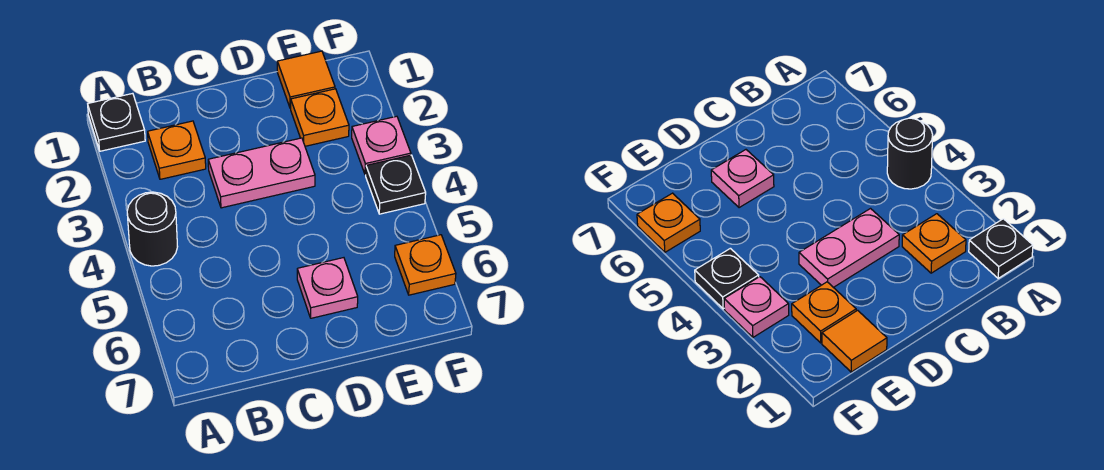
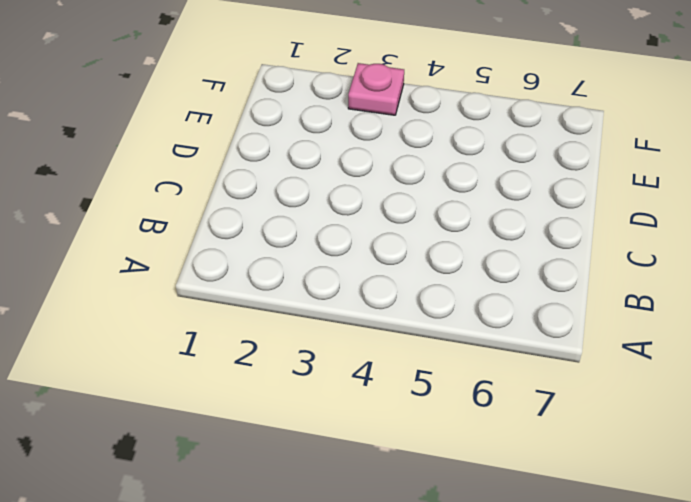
none -> black plate A1 level 1
none -> black round brick A4 level 1

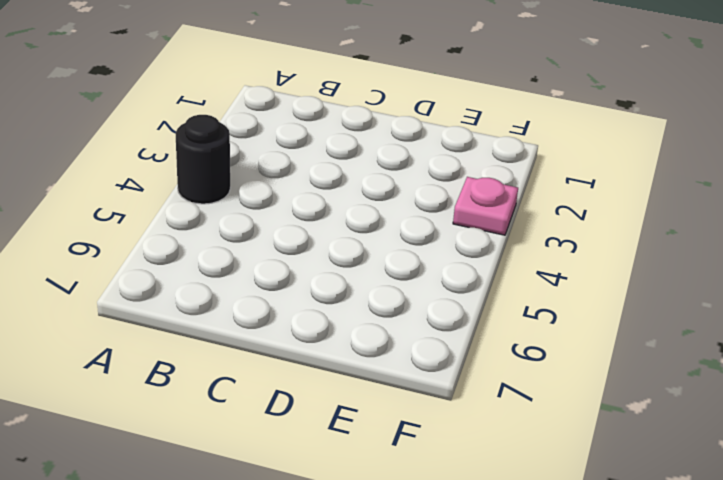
none -> black plate A1 level 1
none -> orange plate B2 level 1

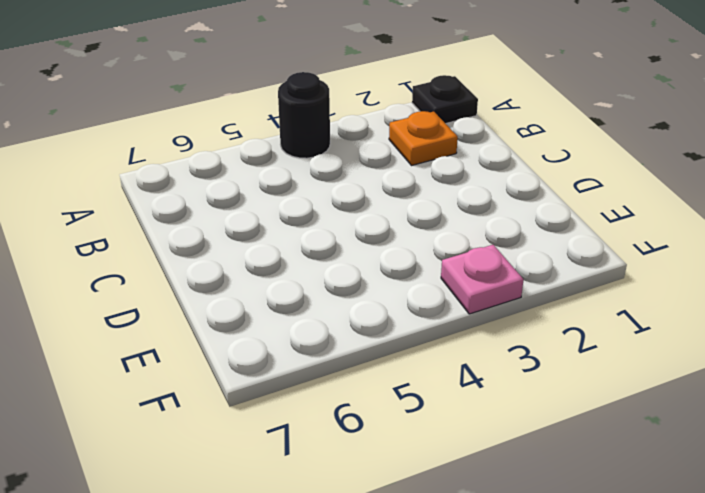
none -> pink plate C3:D3 level 1
none -> pink plate D6 level 1

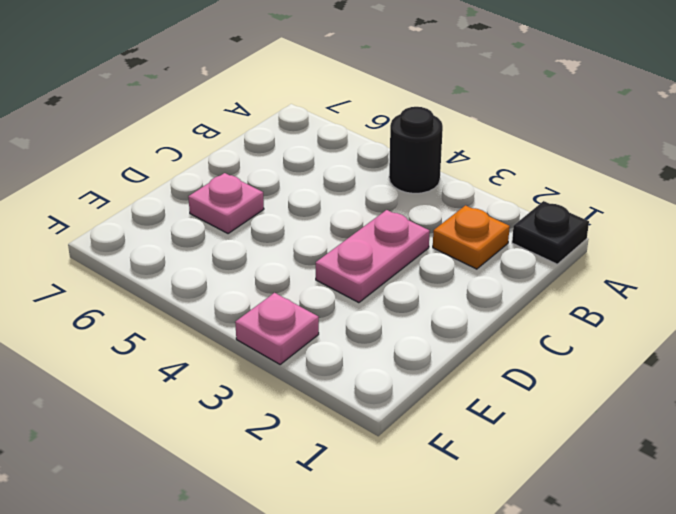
none -> orange tile E1 level 1
none -> orange plate E2 level 1

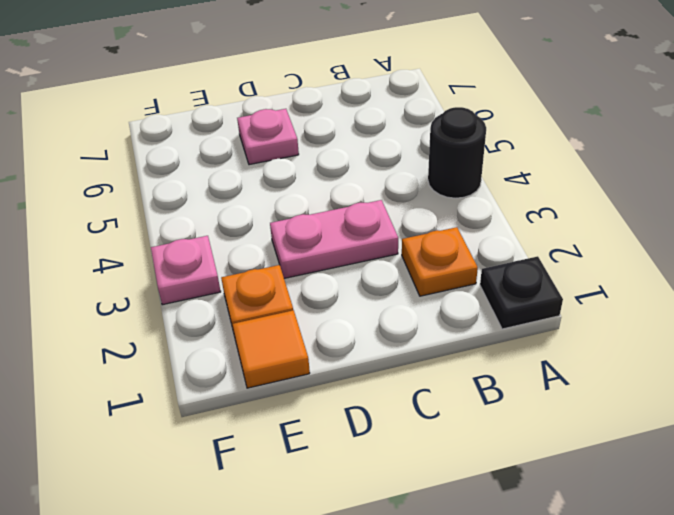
none -> black plate F4 level 1
none -> orange plate F6 level 1

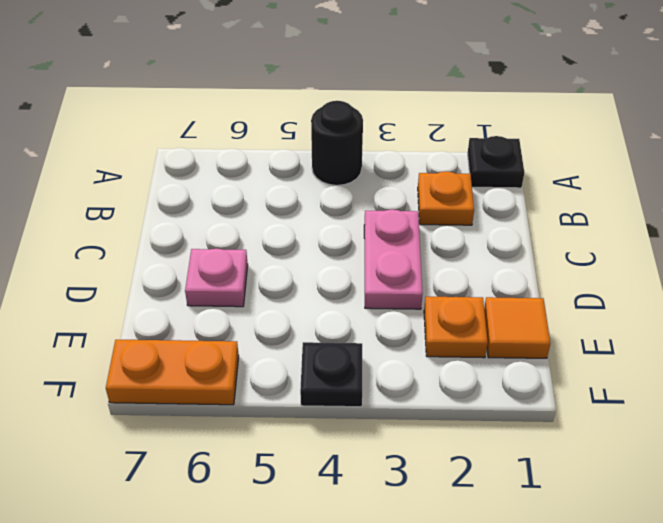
orange plate F6:F7 level 1 -> orange plate F6 level 1
none -> pink plate F3 level 1

